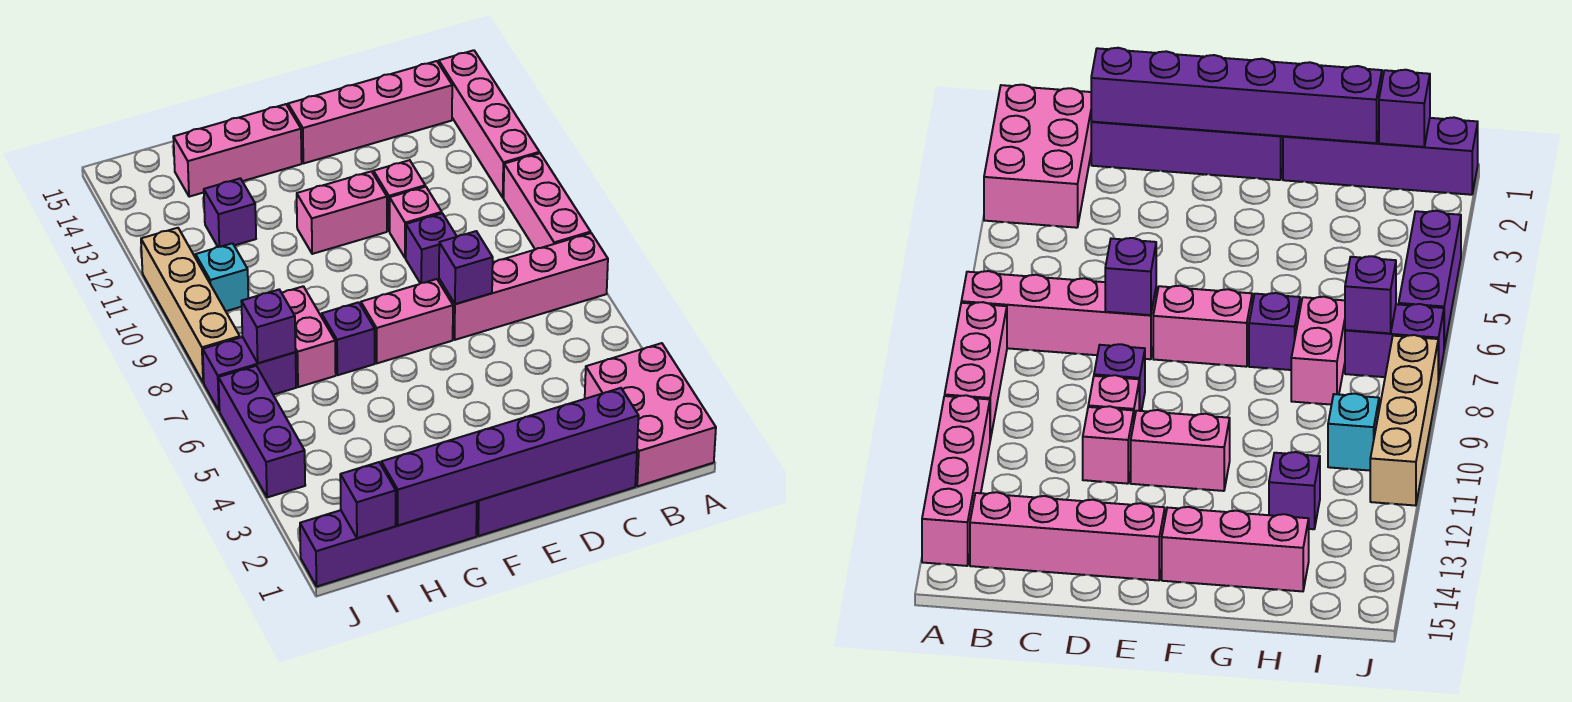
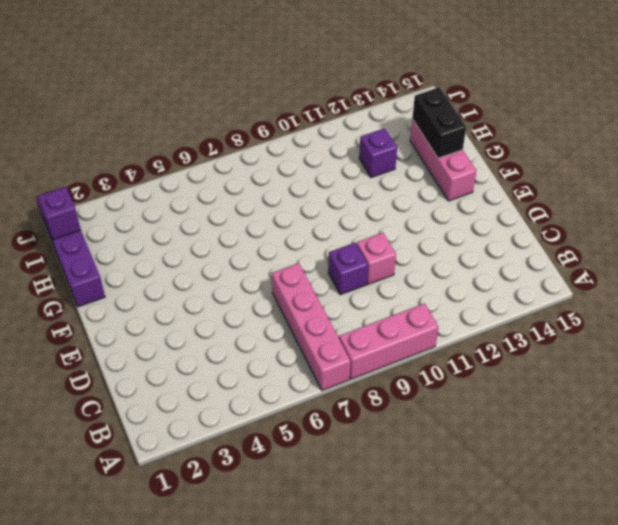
black brick G14:H14 level 2 -> none
none -> pink brick A1:B3 level 1
none -> pink brick A11:A14 level 1
none -> pink brick B14:E14 level 1

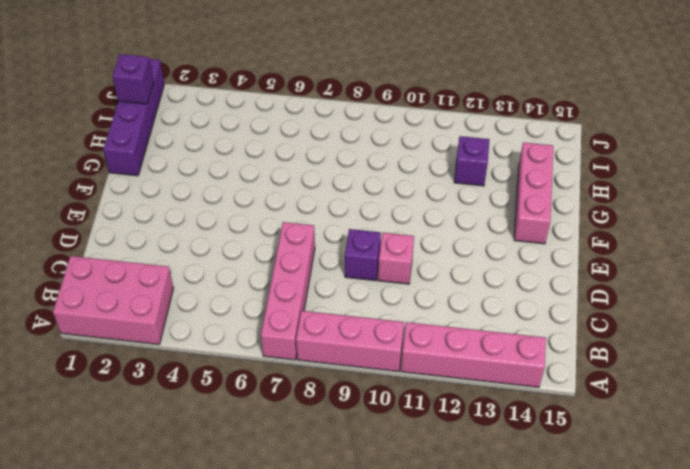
none -> pink brick B14:E14 level 1
none -> purple brick C1:F1 level 1
none -> pink brick D11 level 1

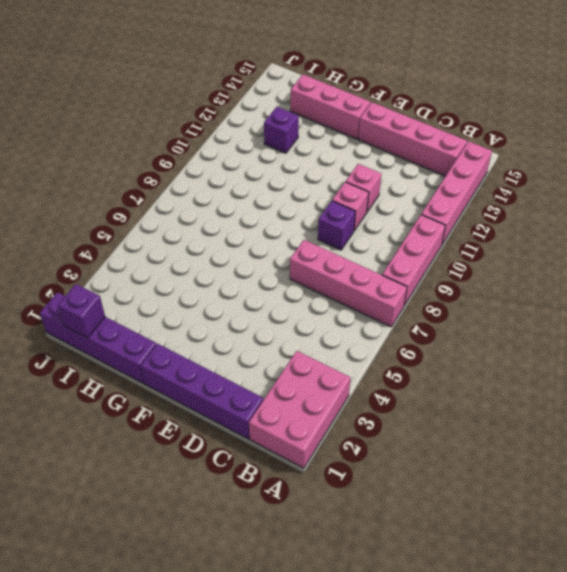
none -> pink brick E7:F7 level 1
none -> pink brick E11:F11 level 1
none -> purple brick G7 level 1

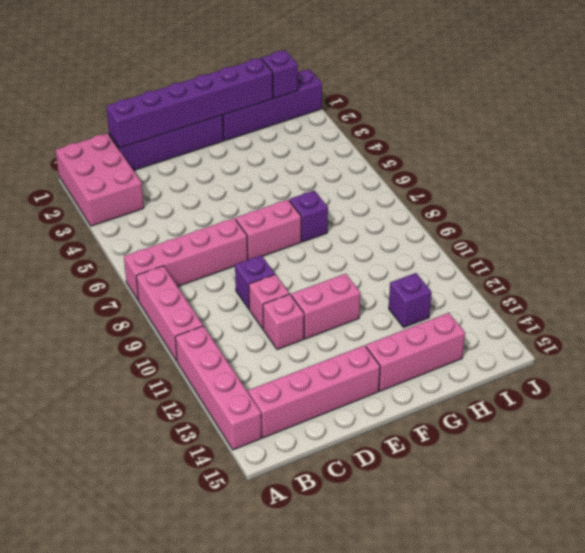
none -> pink brick H7:H8 level 1
none -> purple brick I7:J7 level 1
none -> cyan brick I10 level 1

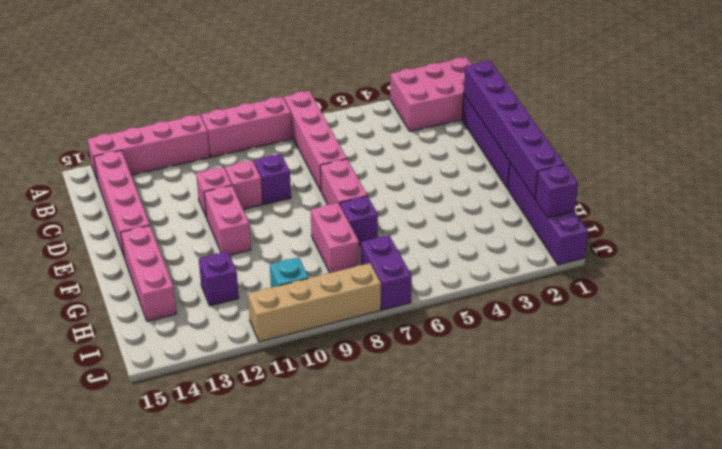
pink brick G8:H8 level 1 -> pink brick H7:H8 level 1
none -> purple brick J4:J6 level 1
none -> purple brick D7 level 2
none -> purple brick I7 level 2

